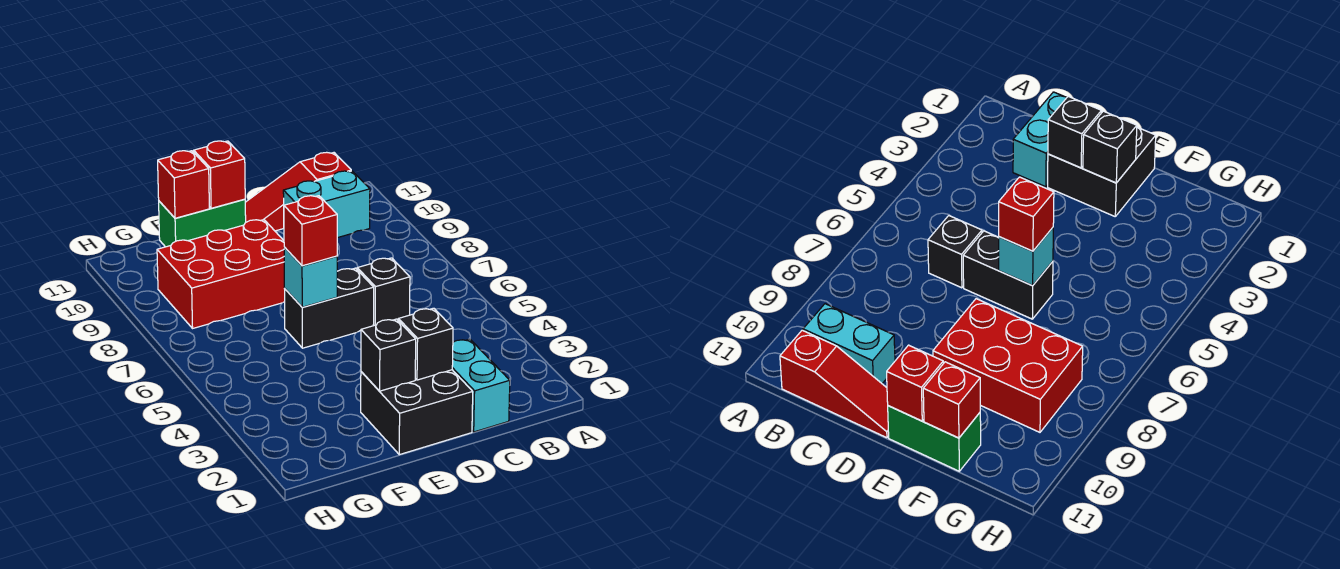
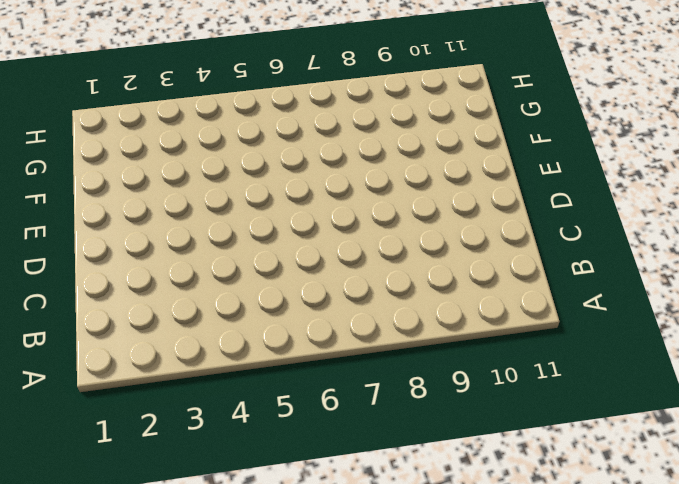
none -> cyan brick B10:C10 level 1
none -> red slope B11:D11 level 1 top B
none -> cyan brick C1:C2 level 1

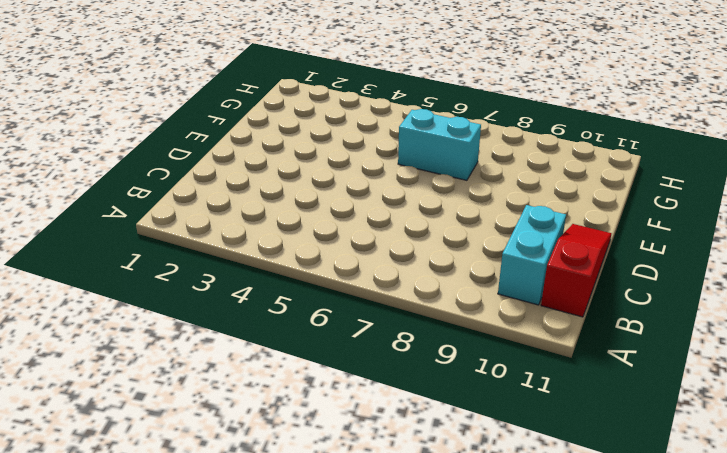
cyan brick F6:F7 level 1 -> cyan brick C1:C2 level 1
none -> black brick C6 level 1
none -> black brick D1:E2 level 1
none -> black brick D6:E6 level 1

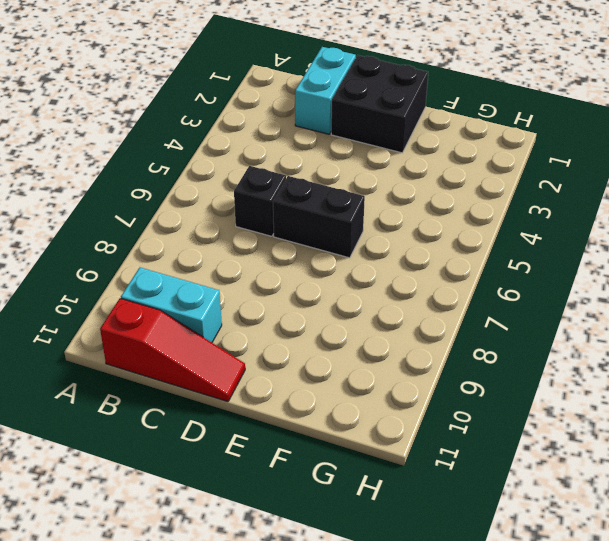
none -> red brick E8:G9 level 1
none -> green brick E11:F11 level 1
none -> black brick D2 level 2

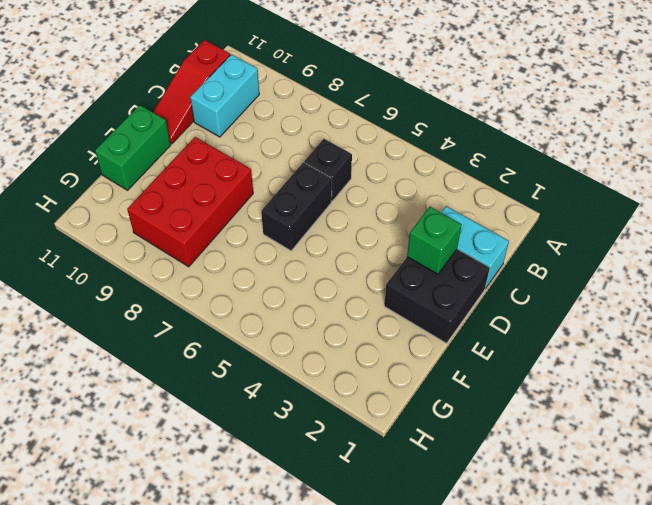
green brick D2 level 2 -> black brick D2 level 2
none -> black brick E2 level 2
none -> cyan brick E6 level 2
none -> red brick E11 level 2

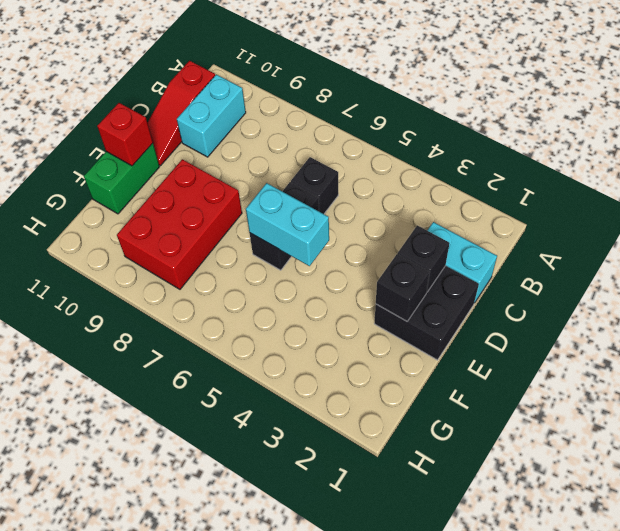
cyan brick E5:E6 level 2 -> cyan brick E6 level 2
none -> red brick F11 level 2
none -> red brick E6 level 3

